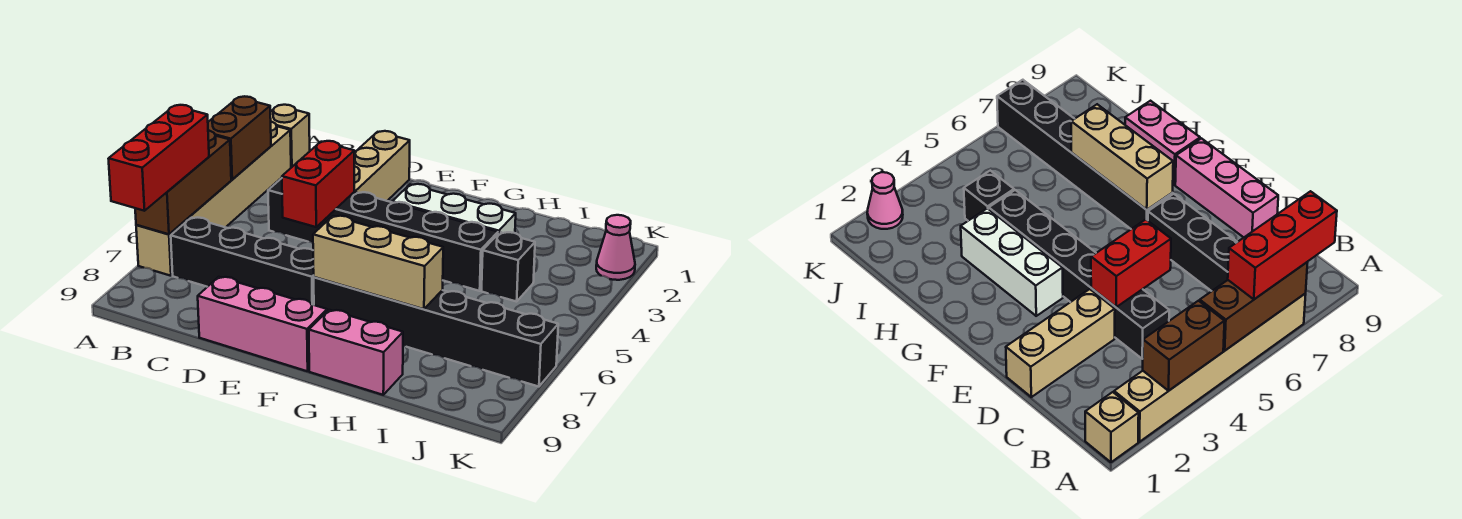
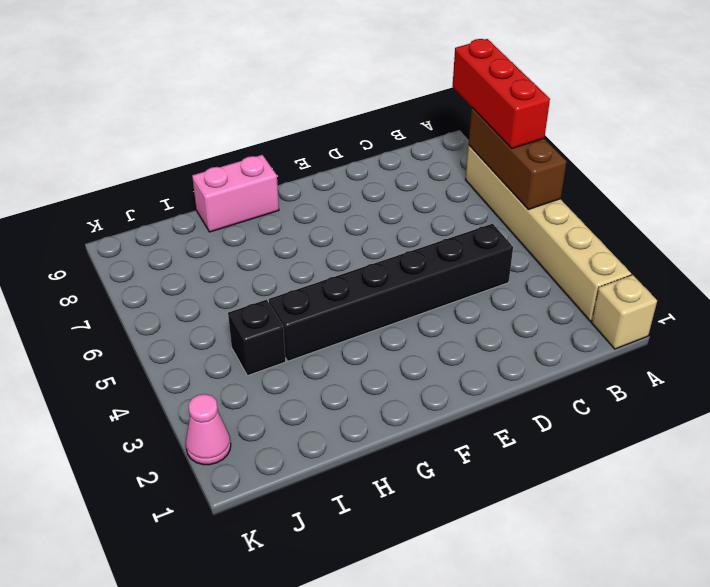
none -> black brick B7:E7 level 1
none -> tan brick D1:D3 level 1
none -> pink brick D9:F9 level 1

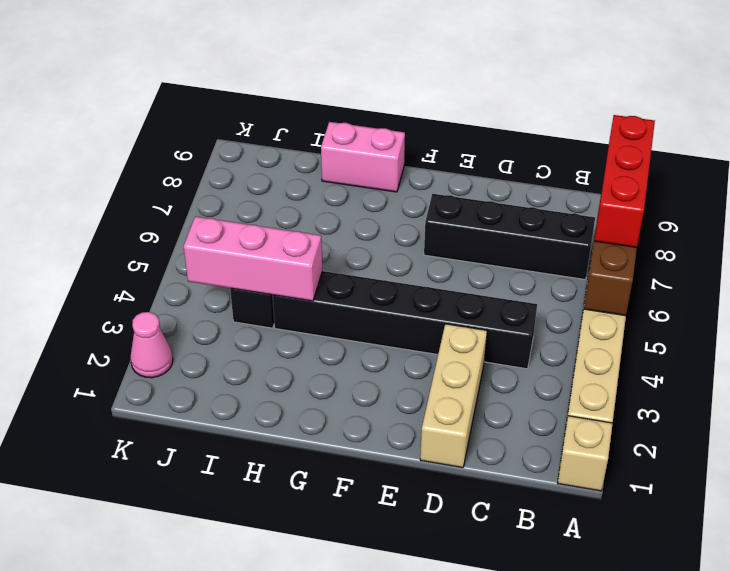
pink brick H4:J4 level 2 -> pink brick D9:F9 level 1
none -> white brick F3:H3 level 1
none -> black brick F7:K7 level 1
none -> brown brick A3:A4 level 2

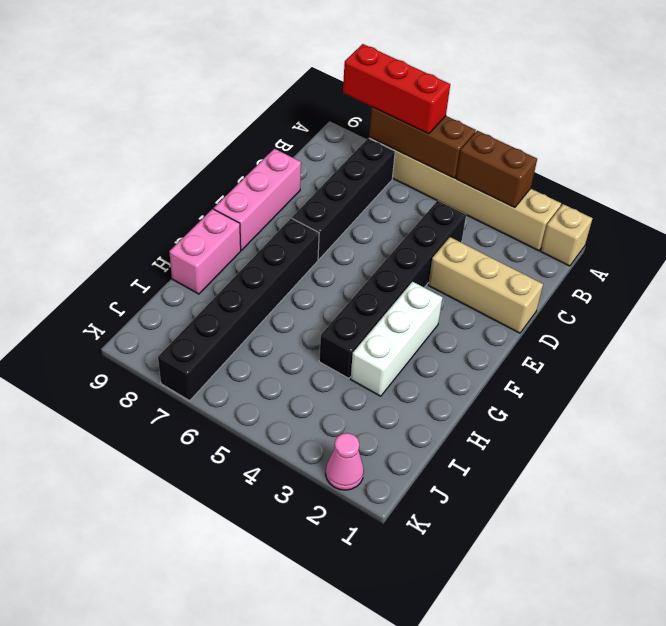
none -> black brick I4 level 1
none -> red brick D4:D5 level 2
none -> tan brick F7:H7 level 2

